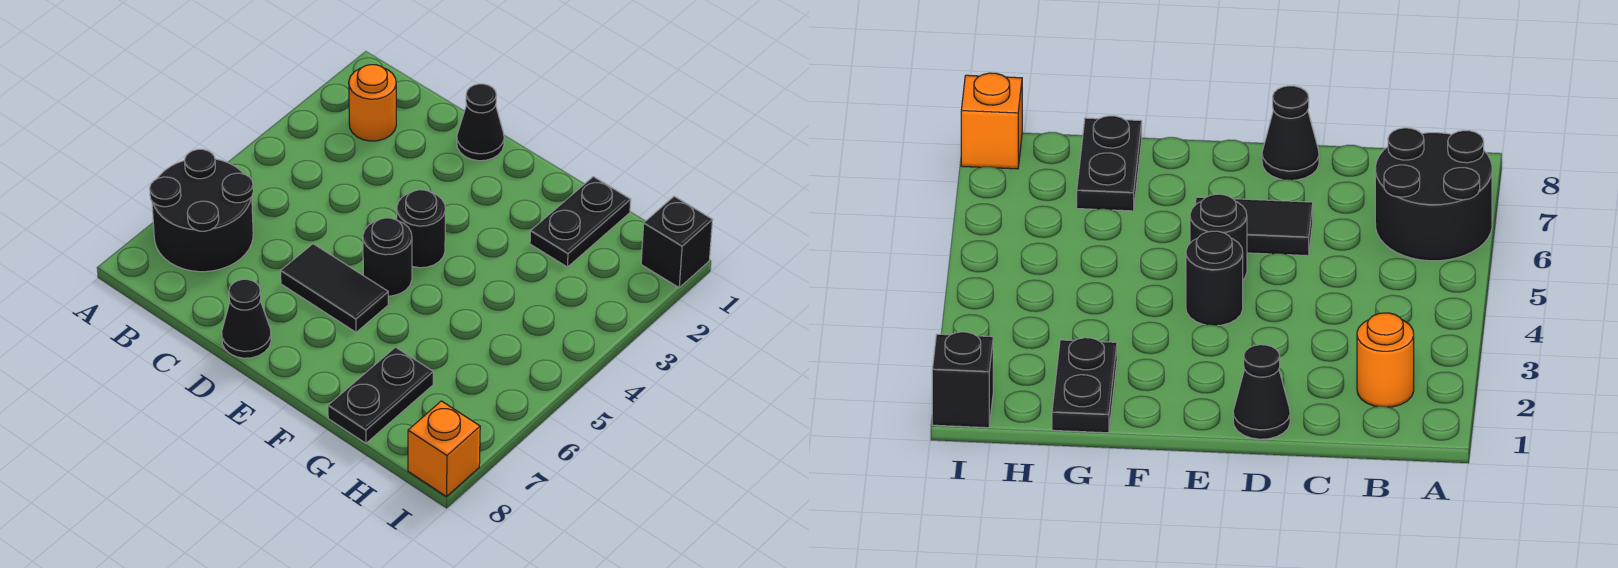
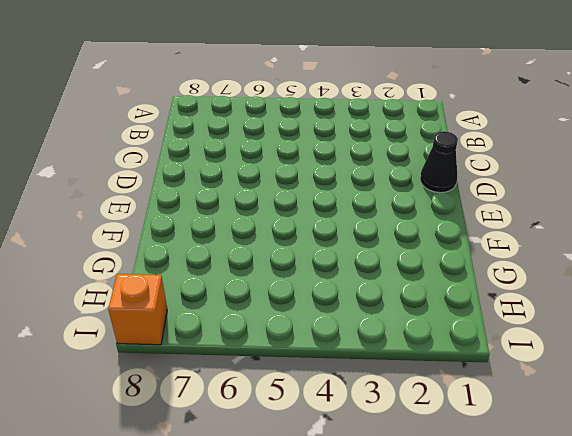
none -> black round brick A6:B7 level 1
none -> orange round brick B2 level 1

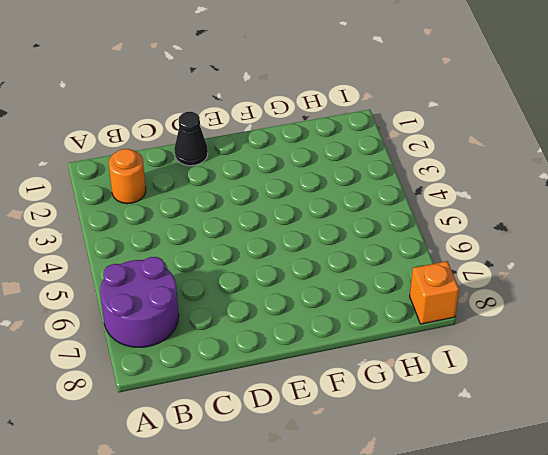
purple round brick A6:B7 level 1 -> black round brick A6:B7 level 1
none -> black tile D6:E6 level 1
none -> black cone D8 level 1

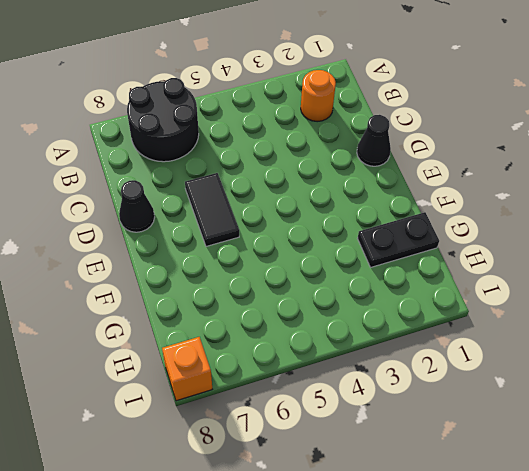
none -> black round brick E4 level 1
none -> black round brick E5 level 1

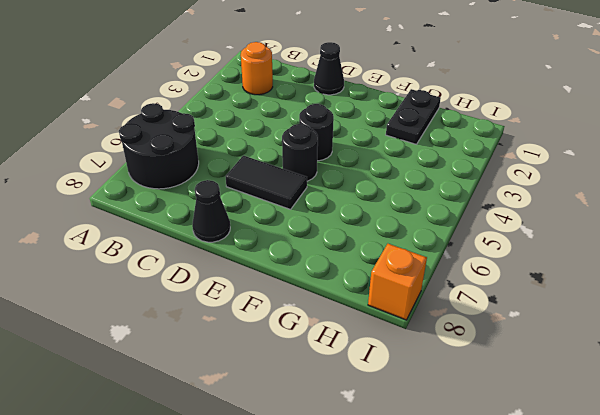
none -> black plate G7:G8 level 1
none -> black brick I1 level 1

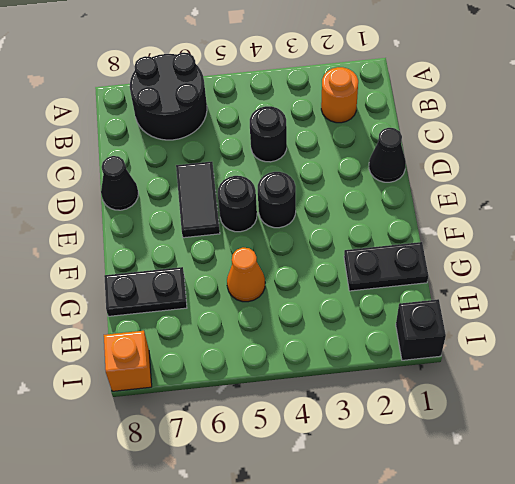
black round brick C4 level 1 -> none
orange cone G5 level 1 -> none

